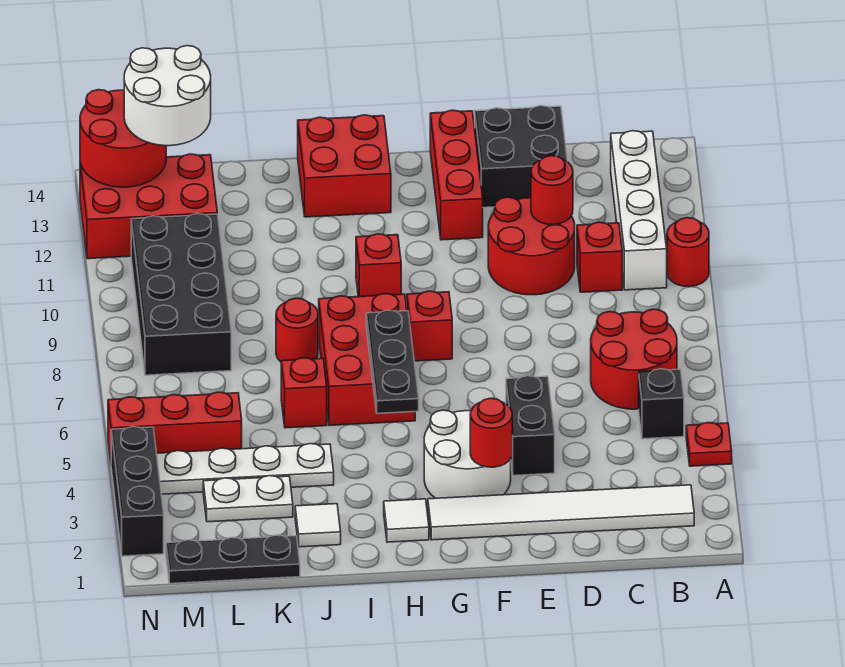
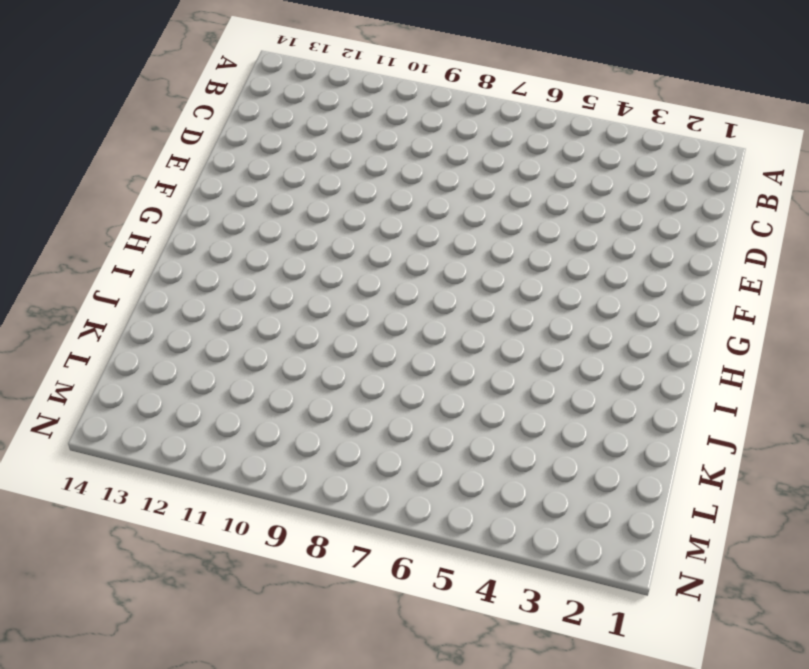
none -> red plate A4 level 1
none -> red round brick A10 level 1
none -> white tile B2:G2 level 1
none -> black brick B5 level 1

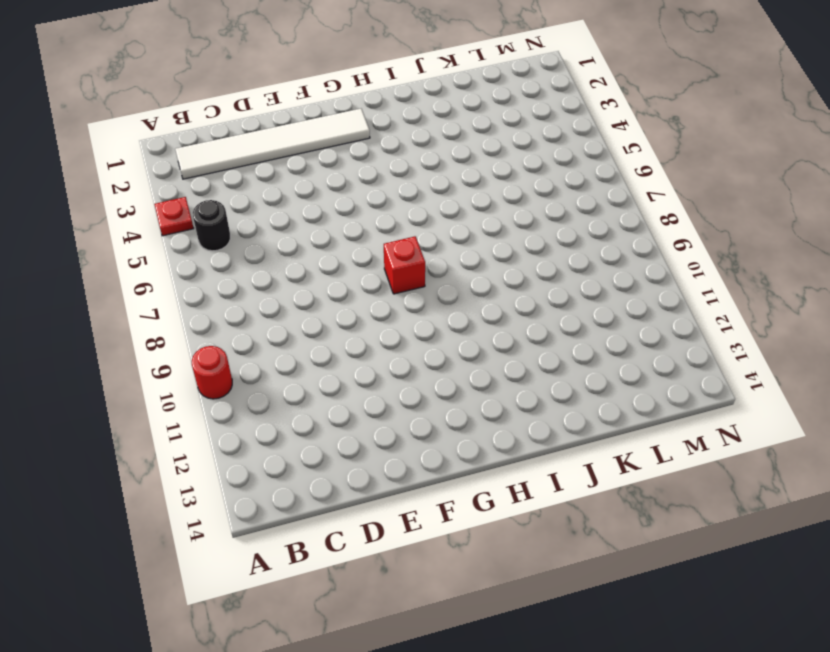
black round brick B5 level 1 -> black brick B5 level 1
none -> red round brick B6:C7 level 1
none -> white brick B10:B13 level 1
none -> red brick C10 level 1
none -> red round brick D10:E11 level 1

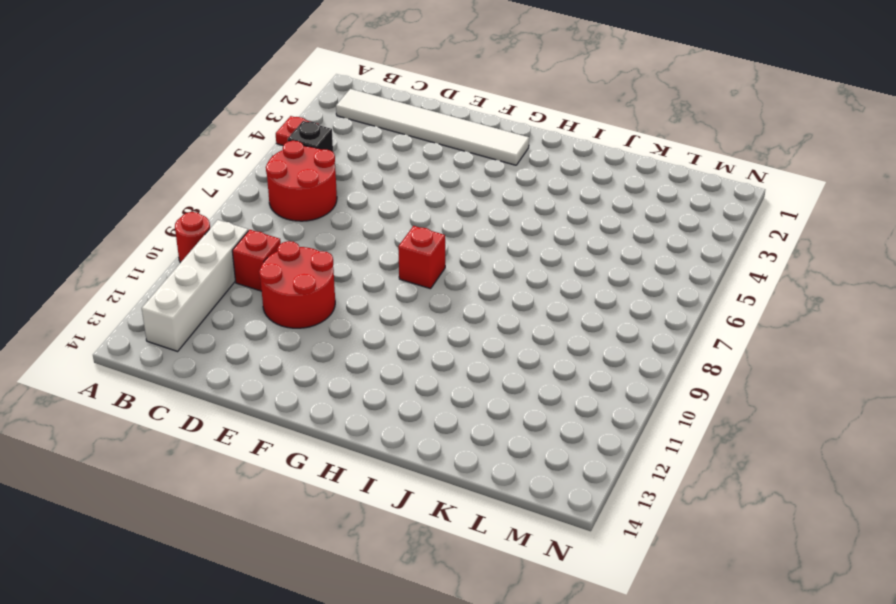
none -> black brick D13:E14 level 1
none -> black brick E4:E5 level 1
none -> white round brick F3:G4 level 1
none -> red brick F12:F14 level 1

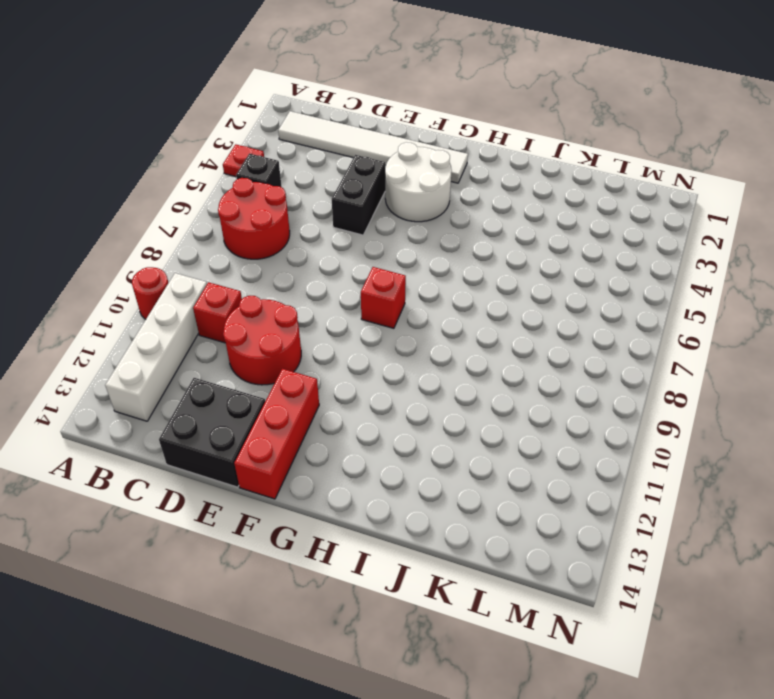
none -> white tile H2 level 1
none -> red brick H6:I8 level 1
none -> red brick H10 level 1
none -> red brick H13:I14 level 1

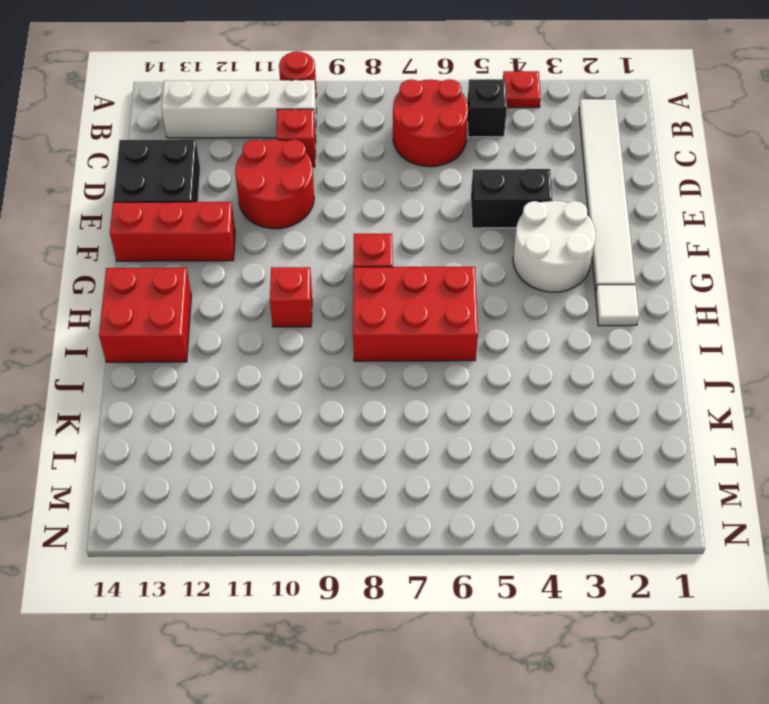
none -> white tile J2 level 1
none -> white plate J4:M4 level 1
none -> red brick J6 level 1
none -> red round brick J8 level 1

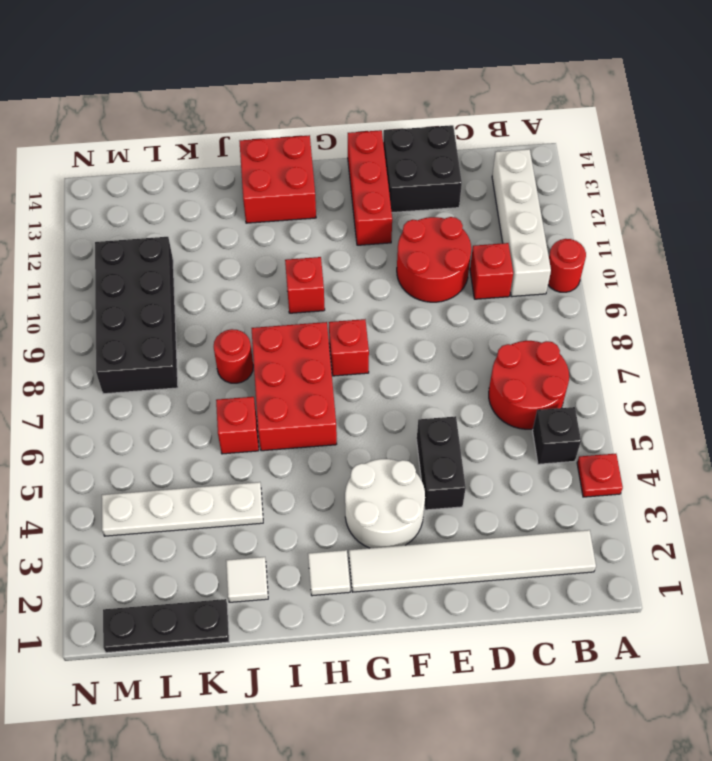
none -> white plate K3:L3 level 1
none -> red brick L5:N5 level 1
none -> red brick L12:N13 level 1
none -> black brick N2:N4 level 1

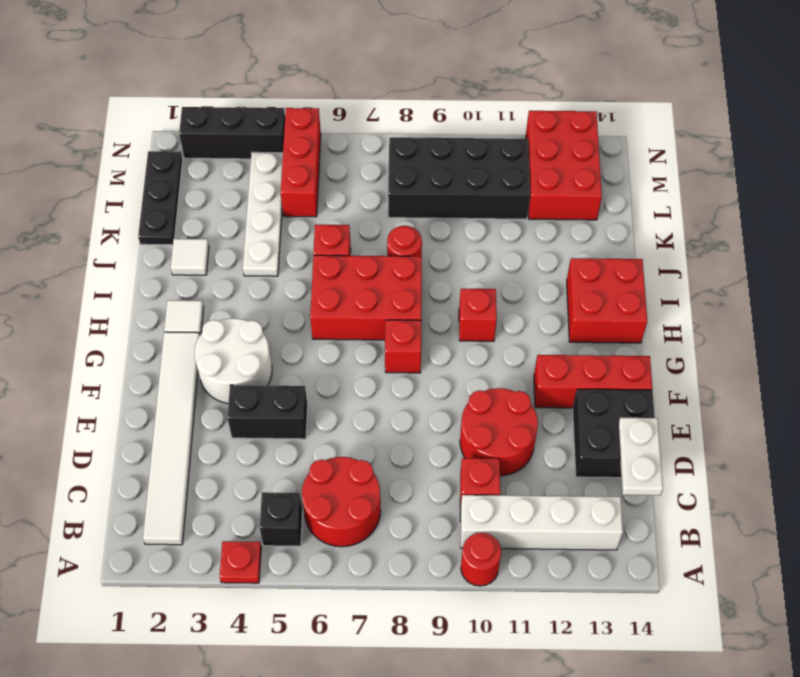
white plate C14:D14 level 2 -> white plate K3:L3 level 1
none -> red round brick D11 level 2
none -> red round brick F3 level 2
none -> black plate H5:H7 level 2
none -> red round brick M13:N14 level 2

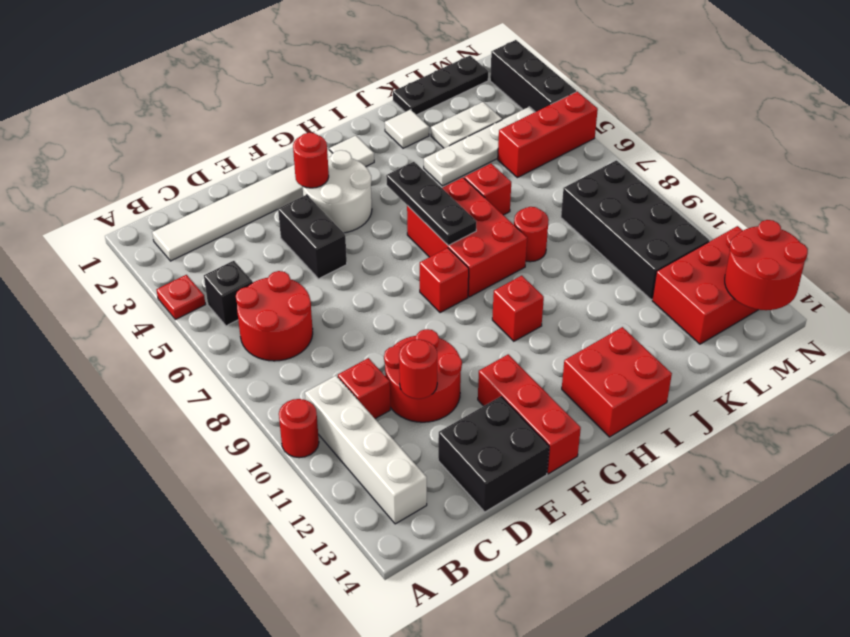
none -> white round brick L13:M14 level 3

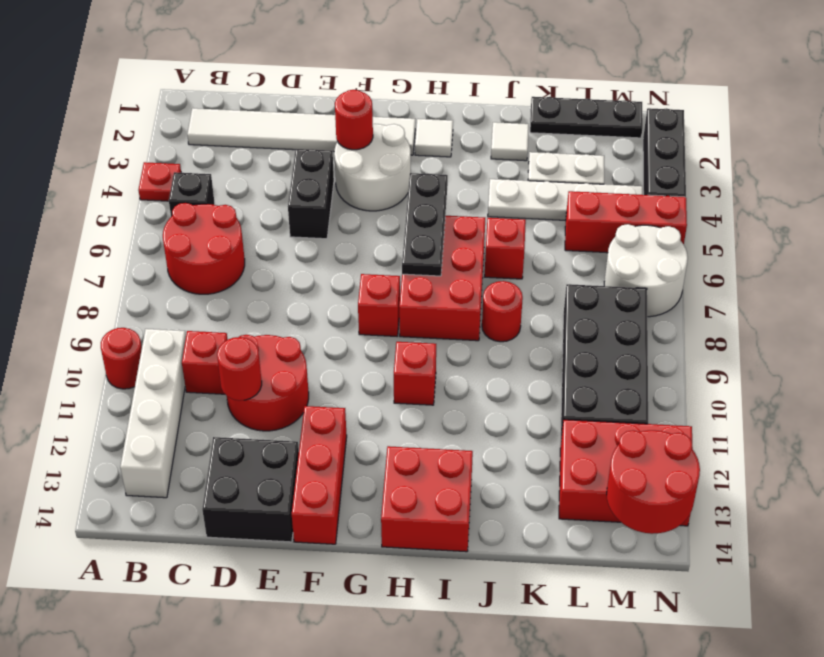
white round brick M6:N7 level 1 -> white round brick L13:M14 level 3

